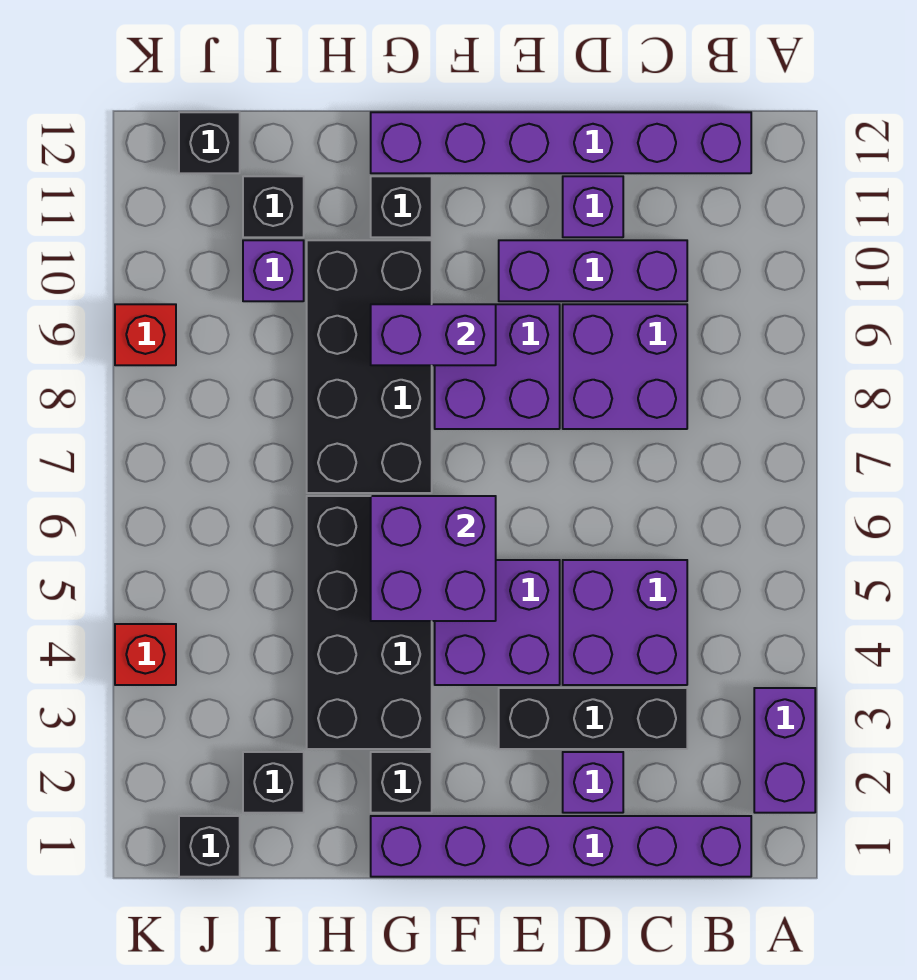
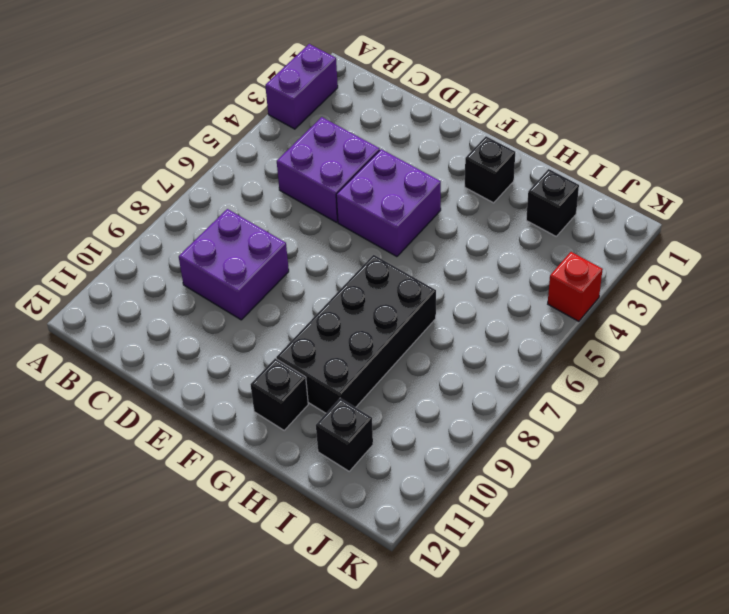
none -> purple brick B1:G1 level 1
none -> purple brick B12:G12 level 1
none -> black brick C3:E3 level 1

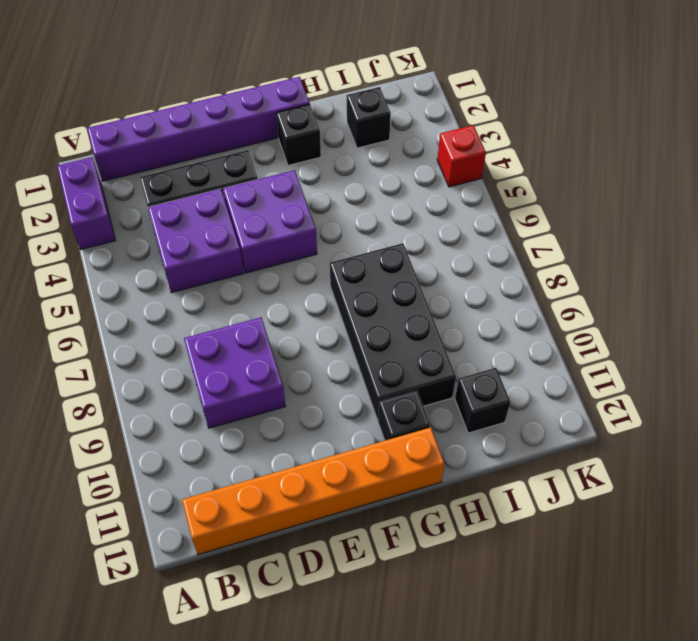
orange brick B12:G12 level 1 -> purple brick B12:G12 level 1
none -> purple brick C10:E10 level 1
none -> purple brick D2 level 1
none -> purple brick D11 level 1

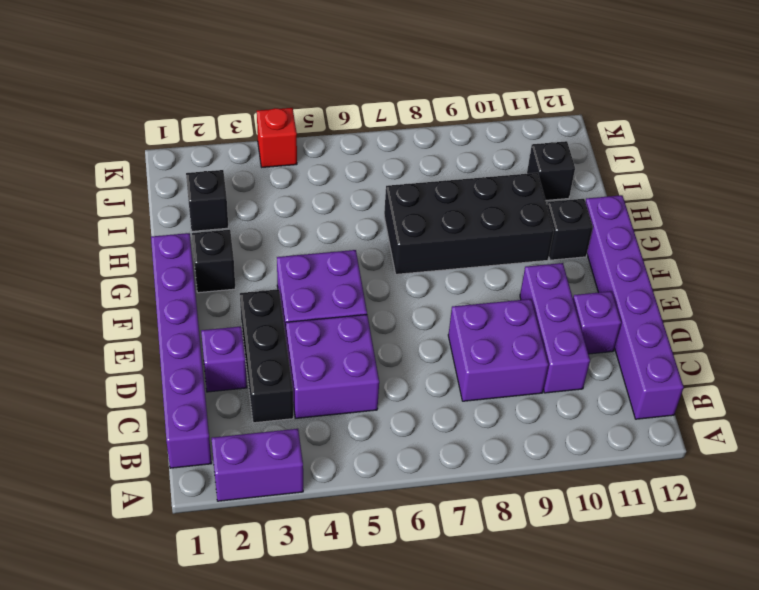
none -> purple brick E8:F9 level 1
none -> black brick G3:H6 level 1
none -> purple brick I10 level 1

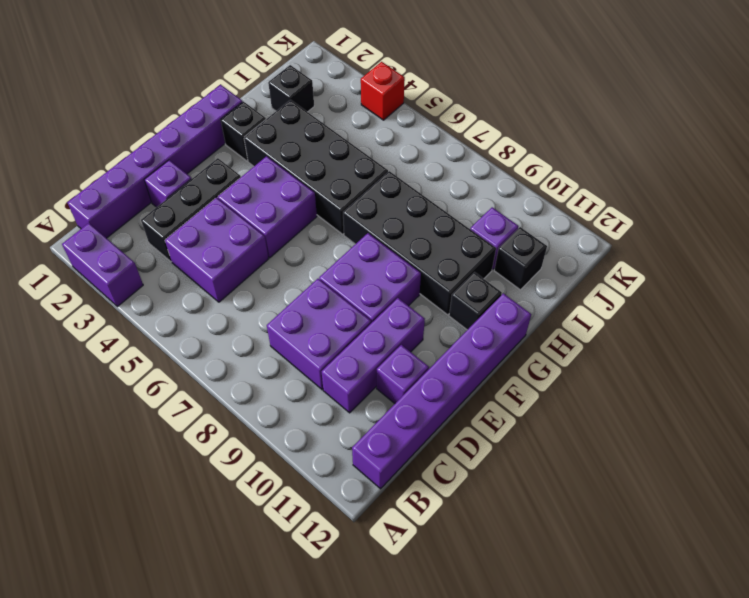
none -> black brick J1 level 1
none -> black brick J12 level 1
none -> red brick K9 level 1

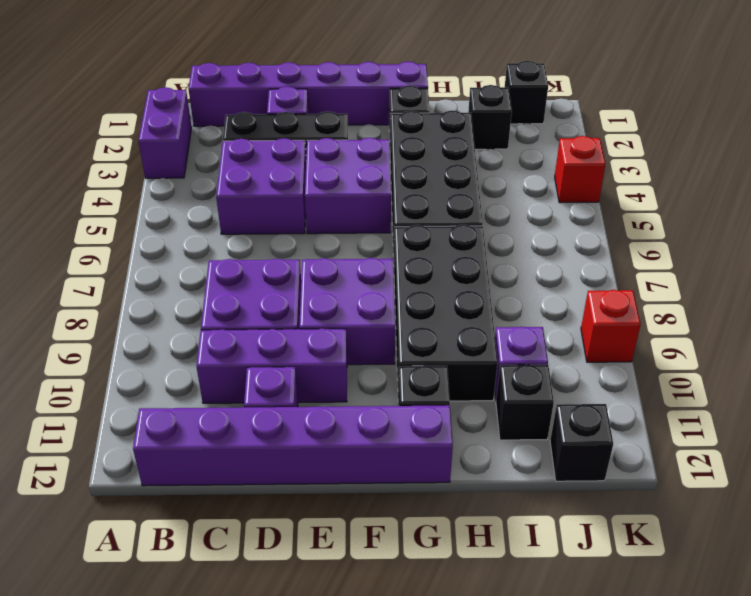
none -> purple brick F5:G6 level 2
none -> purple brick F9:G9 level 2

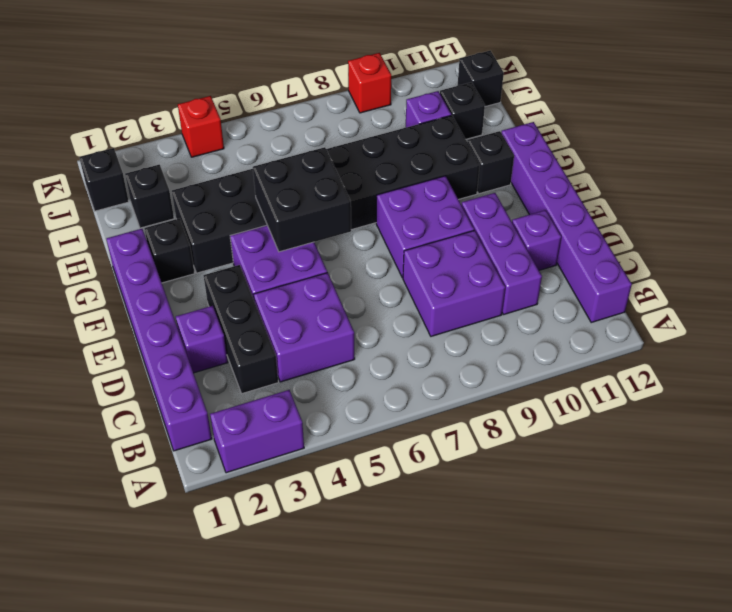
black brick F5:G6 level 2 -> purple brick F5:G6 level 2
none -> purple brick F9:G9 level 2

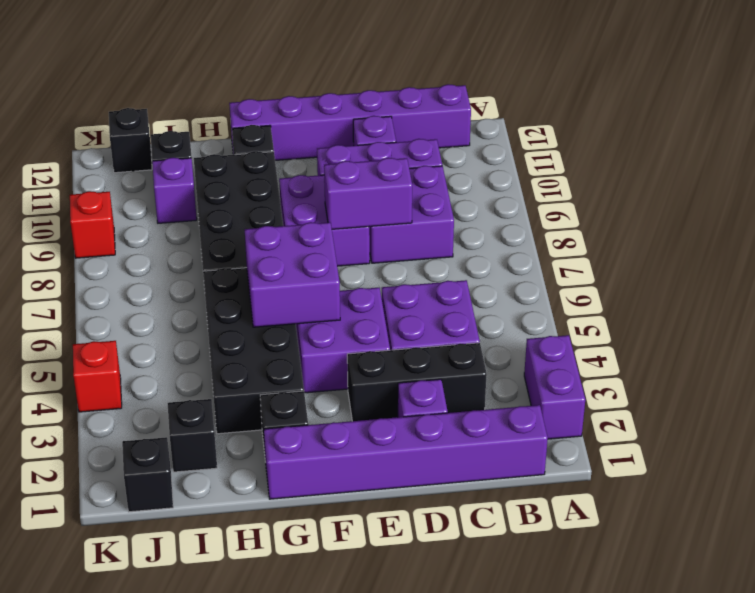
purple brick D8:E8 level 2 -> purple brick F9:G9 level 2

